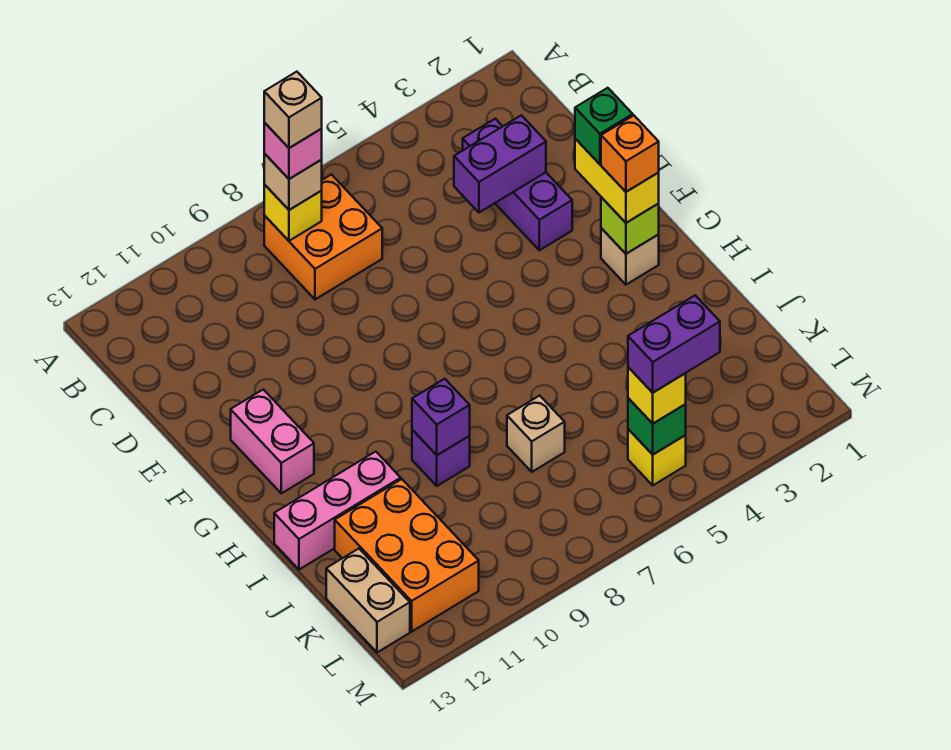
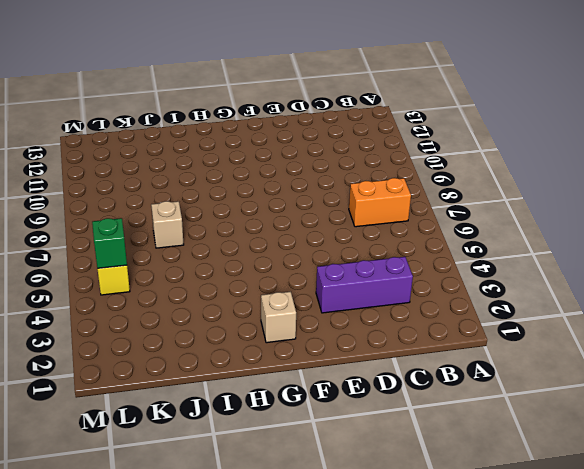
orange brick B7:C7 level 1 -> orange brick B7:C8 level 1
none -> pink brick F12:G12 level 1
none -> purple brick I9 level 1
none -> pink brick I11:I13 level 1

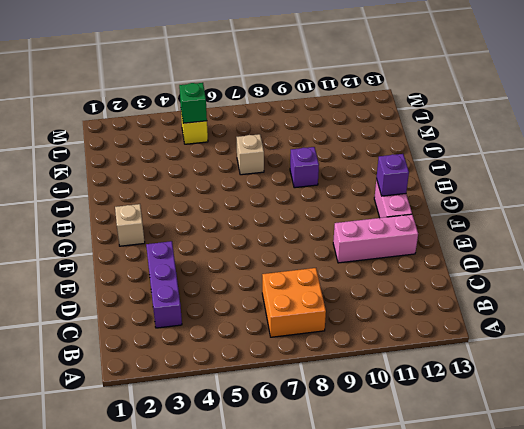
pink brick E10:E12 level 1 -> pink brick I11:I13 level 1
purple brick G12 level 2 -> purple brick I9 level 2
none -> orange brick J11:L12 level 1
none -> tan brick K13:L13 level 1
none -> yellow brick B8 level 2

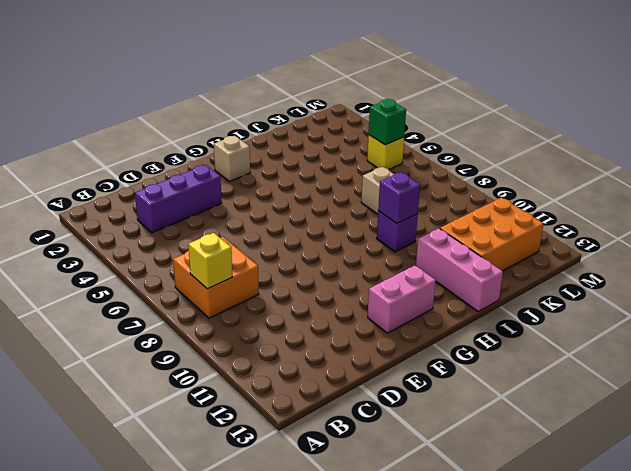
none -> tan brick K13:L13 level 1
none -> purple brick D3:D4 level 2
none -> lime brick G2 level 2

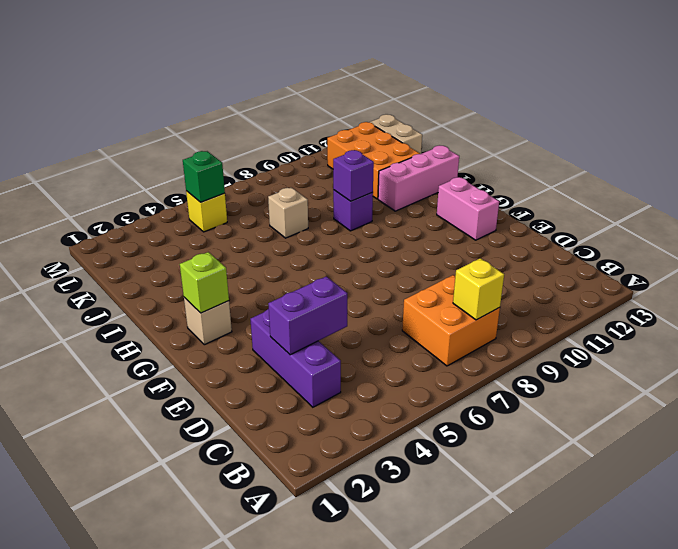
none -> tan brick B8 level 3
none -> yellow brick F2:G2 level 3
none -> yellow brick L5 level 3

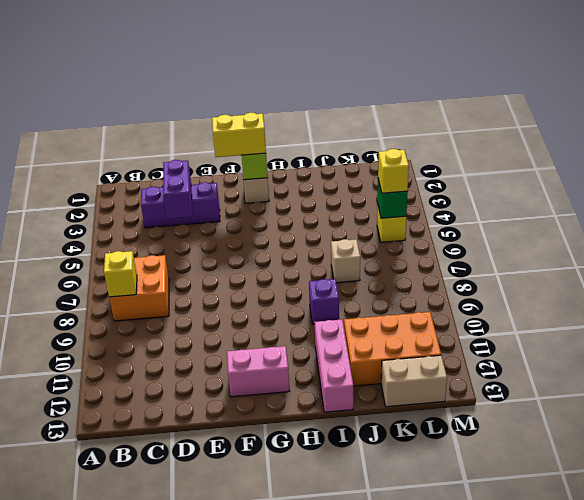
none -> purple brick I9 level 2
none -> tan brick B8 level 3
none -> pink brick B8 level 4

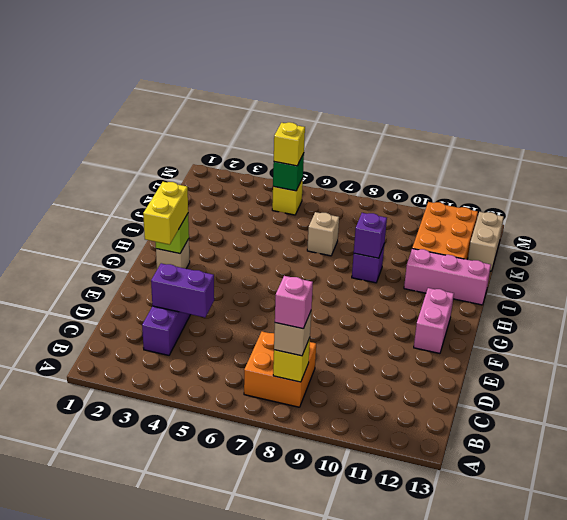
none -> green brick F2 level 4
none -> orange brick G2 level 4
none -> purple brick L4:L5 level 4

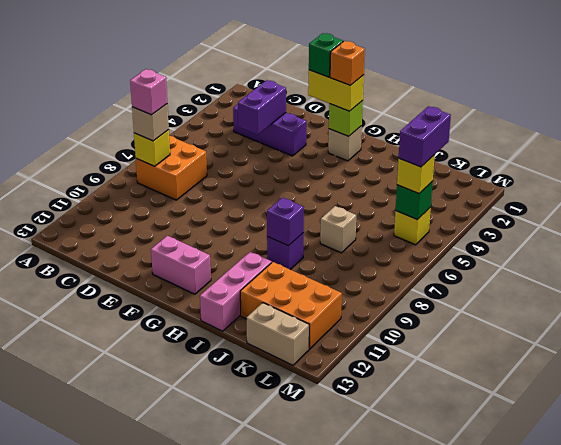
none -> tan brick B8 level 5

